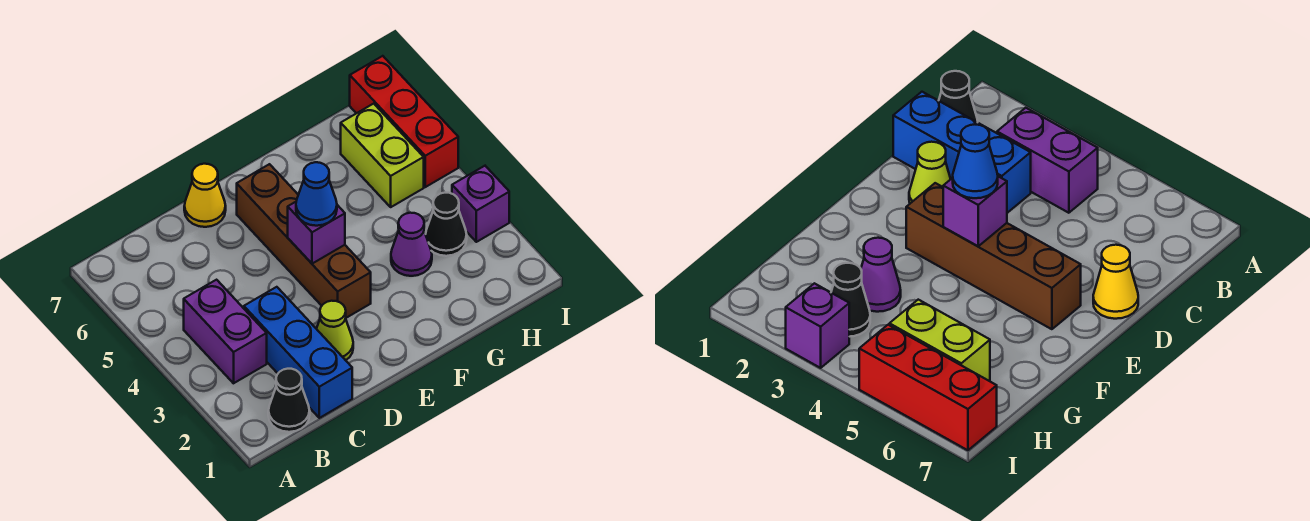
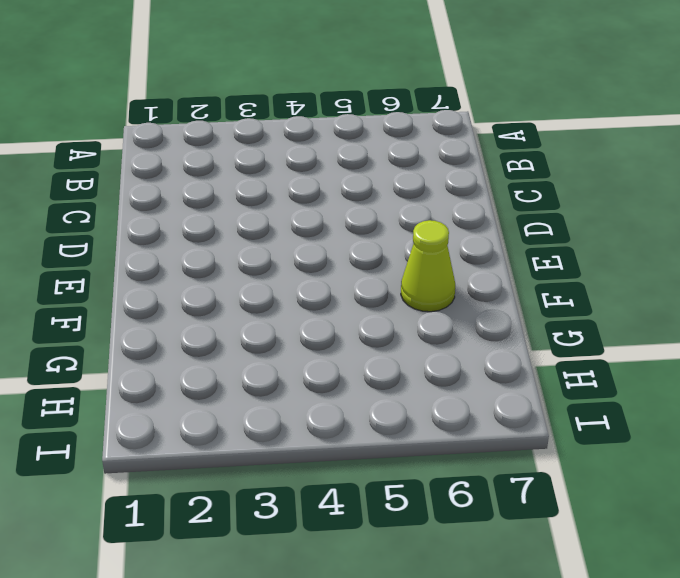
lime cone F6 level 1 -> lime cone D2 level 1
none -> black cone B1 level 1
none -> purple brick B3:B4 level 1
none -> blue brick C1:C3 level 1

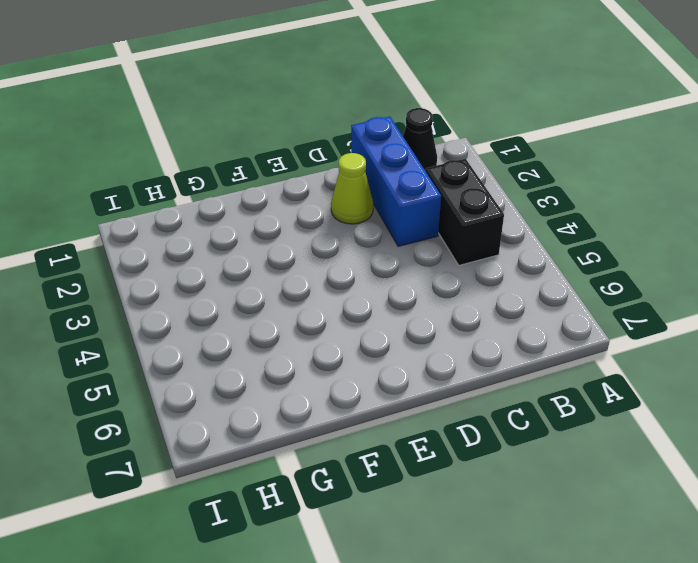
black brick B3:B4 level 1 -> purple brick B3:B4 level 1
none -> yellow cone D7 level 1
none -> brown brick E3:E6 level 1
none -> purple cone G3 level 1

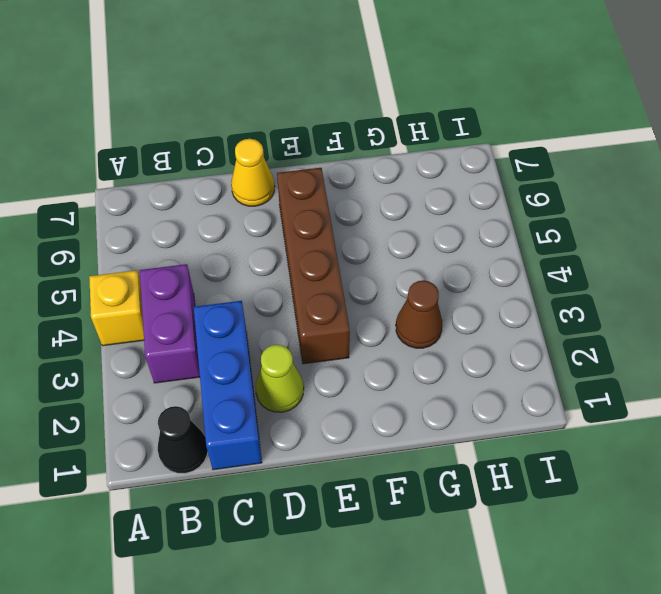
yellow brick A4 level 1 -> none
brown cone G3 level 1 -> purple cone G3 level 1
none -> black cone H3 level 1
none -> lime brick H5:H6 level 1
none -> purple brick I3 level 1

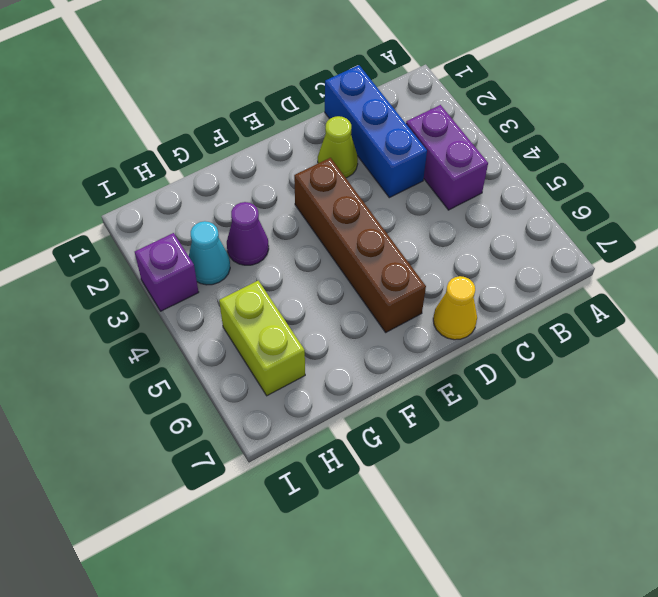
cyan cone H3 level 1 -> black cone H3 level 1
none -> black cone B1 level 1
none -> red brick I5:I7 level 1
none -> purple brick E4 level 2

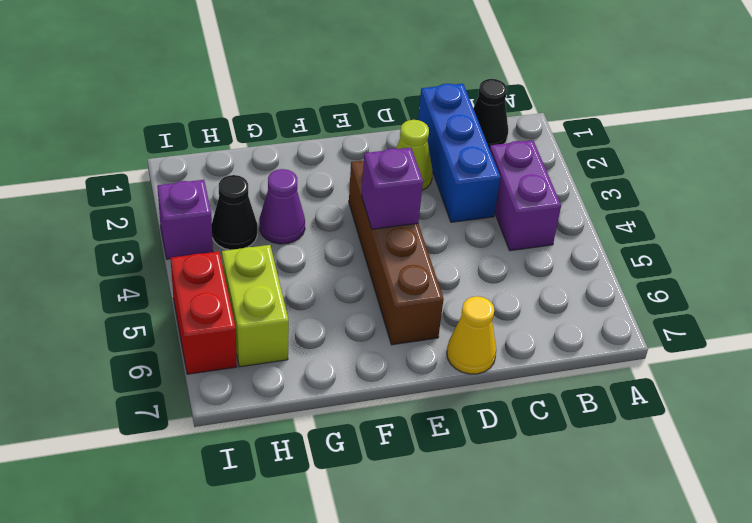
red brick I5:I6 level 1 -> red brick I5:I7 level 1
none -> blue cone E4 level 3

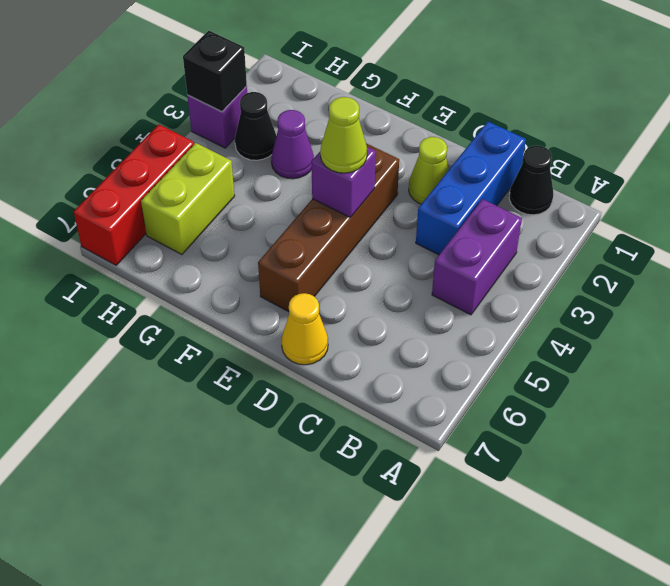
lime cone E4 level 3 -> blue cone E4 level 3
black brick I3 level 2 -> none

